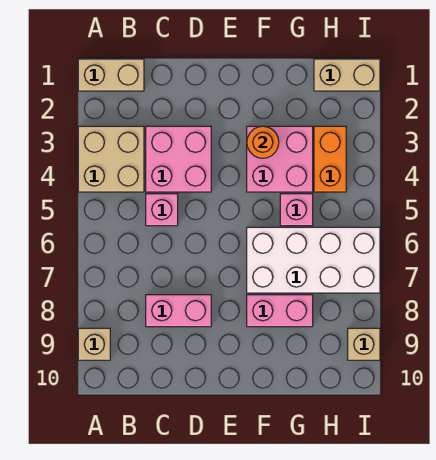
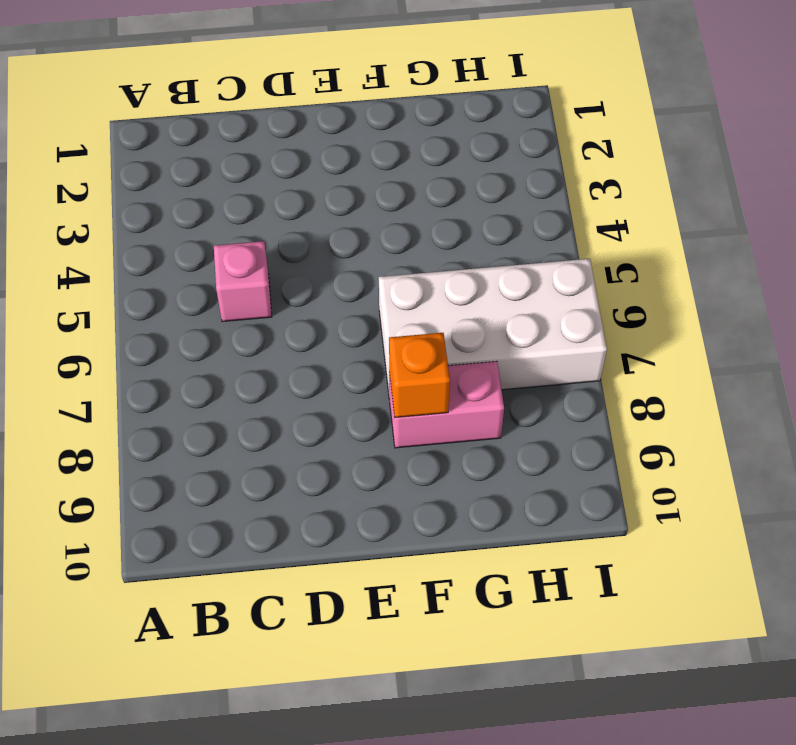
orange brick F8 level 2 -> none
none -> tan brick A1:B1 level 1
none -> tan brick A3:B4 level 1
none -> tan brick A9 level 1

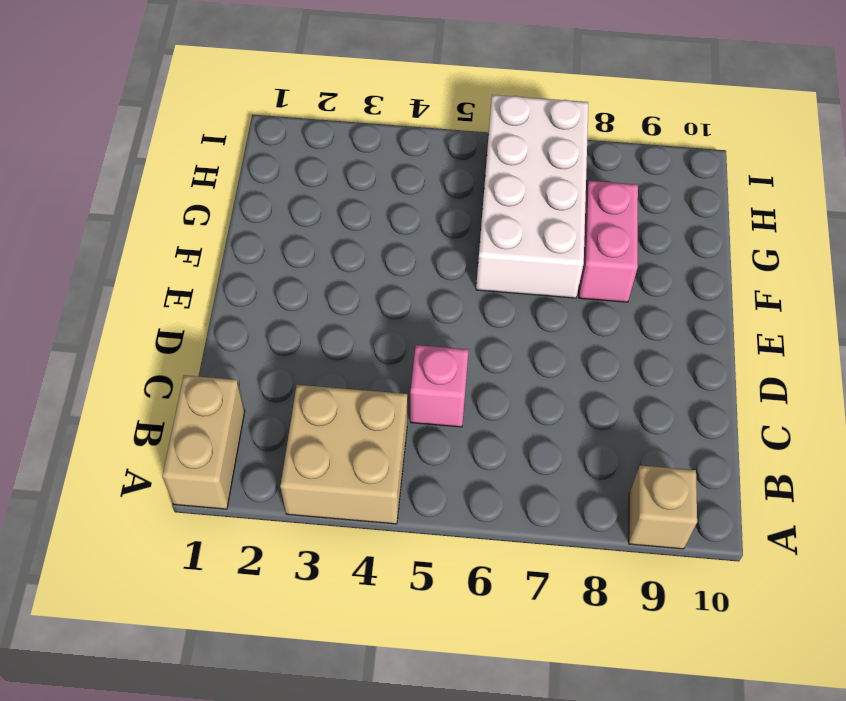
none -> pink brick C3:D4 level 1
none -> pink brick C8:D8 level 1
none -> pink brick F3:G4 level 1

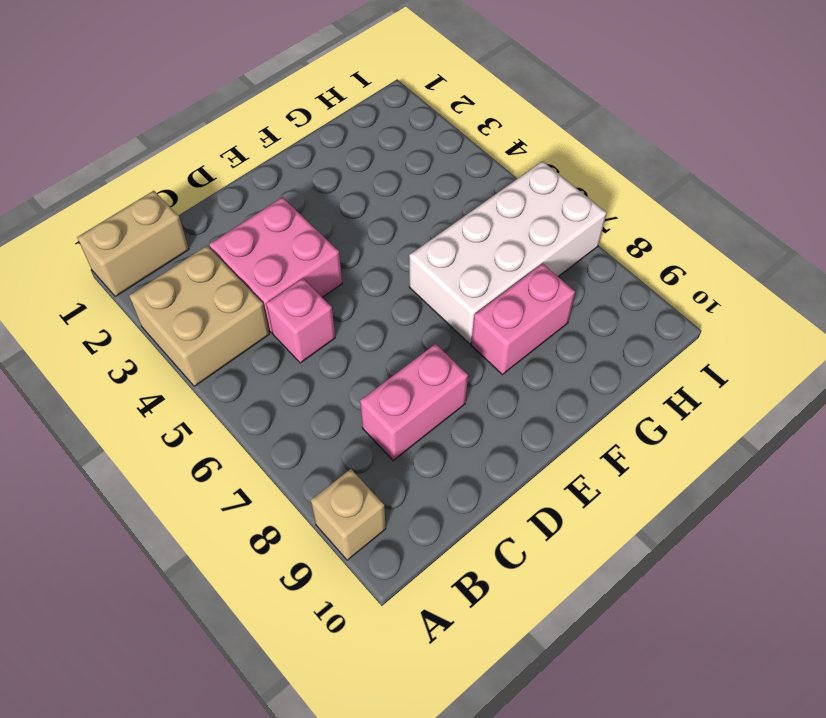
none -> pink brick F3:G4 level 1
none -> pink brick G5 level 1
none -> tan brick H1:I1 level 1

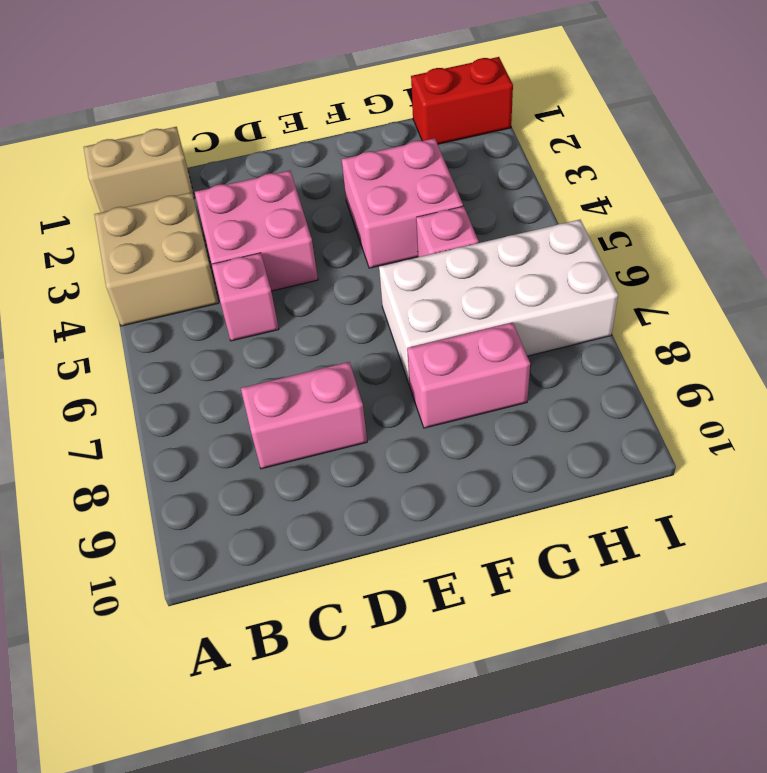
red brick H1:I1 level 1 -> tan brick H1:I1 level 1
none -> tan brick A9 level 1
none -> orange brick H3:H4 level 1
none -> tan brick I9 level 1

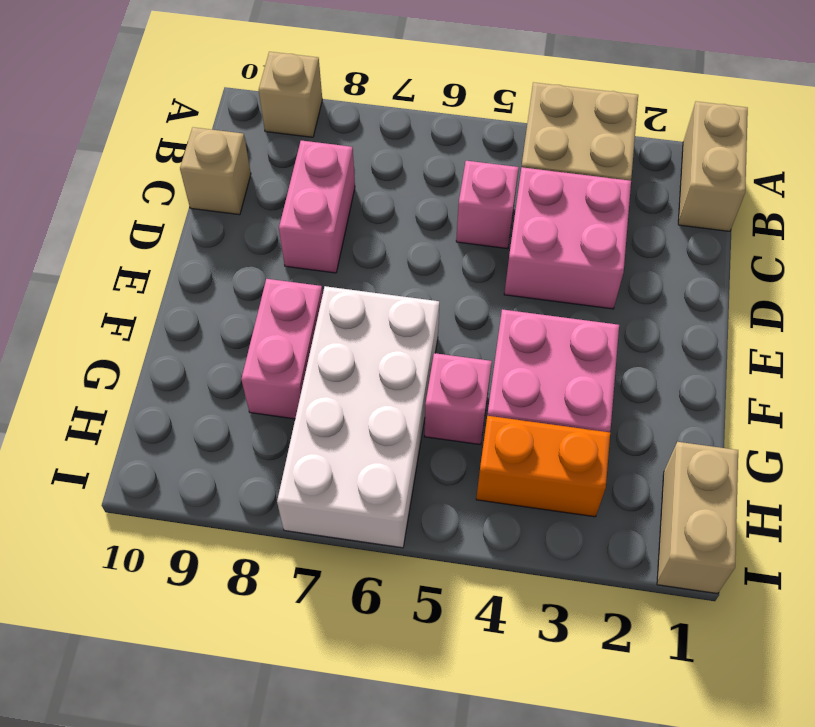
tan brick C10 level 1 -> tan brick I9 level 1
none -> orange round brick F3 level 2

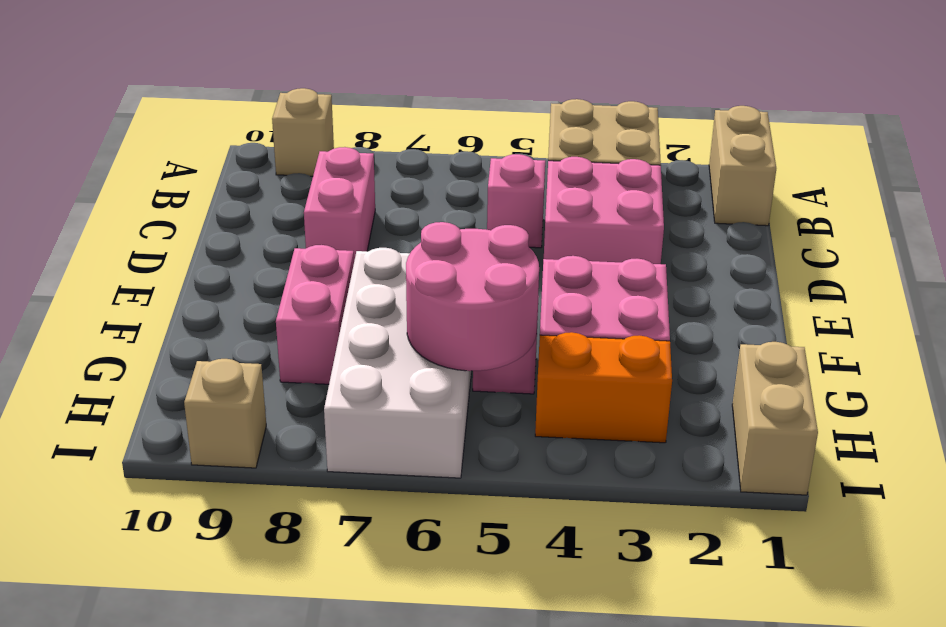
pink round brick G5:H6 level 2 -> none
none -> orange round brick F3 level 2

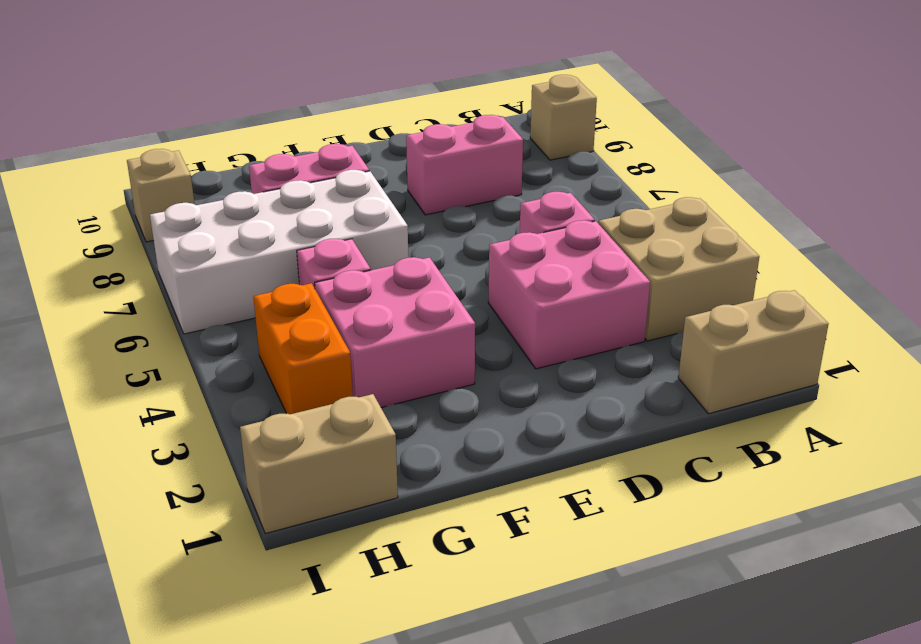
none -> orange round brick F3 level 2

